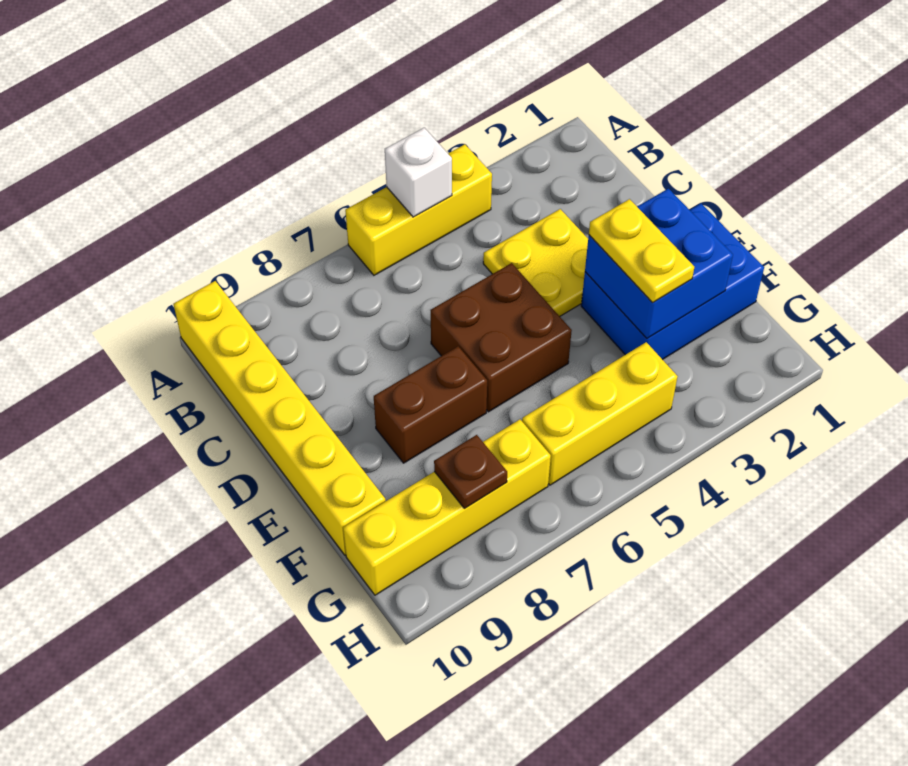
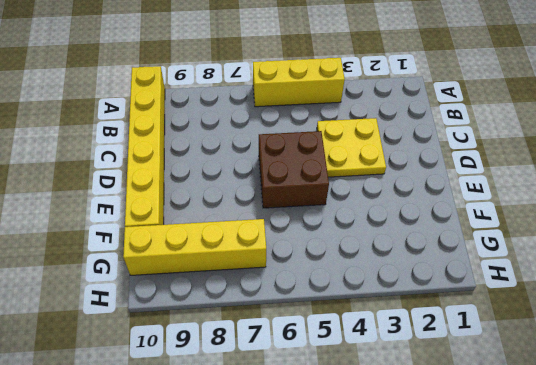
none -> blue brick E1:F3 level 1
none -> brown brick E7:E8 level 1
none -> yellow brick G4:G6 level 1

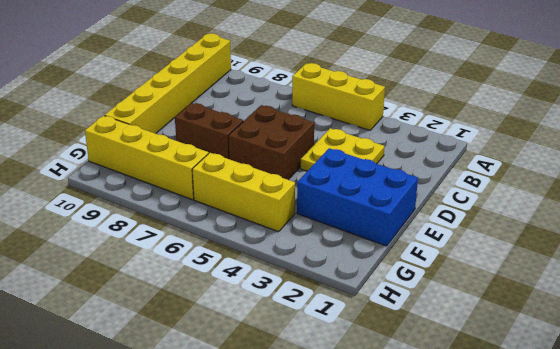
none -> white brick A5 level 2
none -> blue brick E2:F3 level 2
none -> brown plate G8 level 2

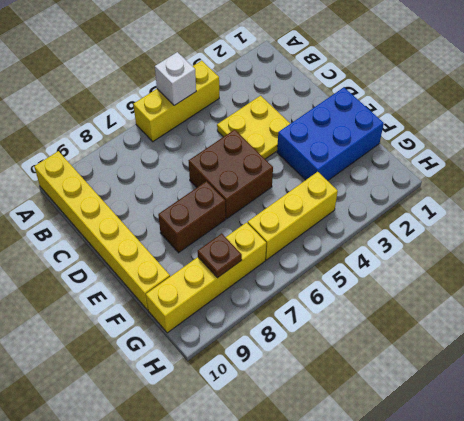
none -> blue brick E2:F3 level 2
none -> yellow plate E3:F3 level 3

